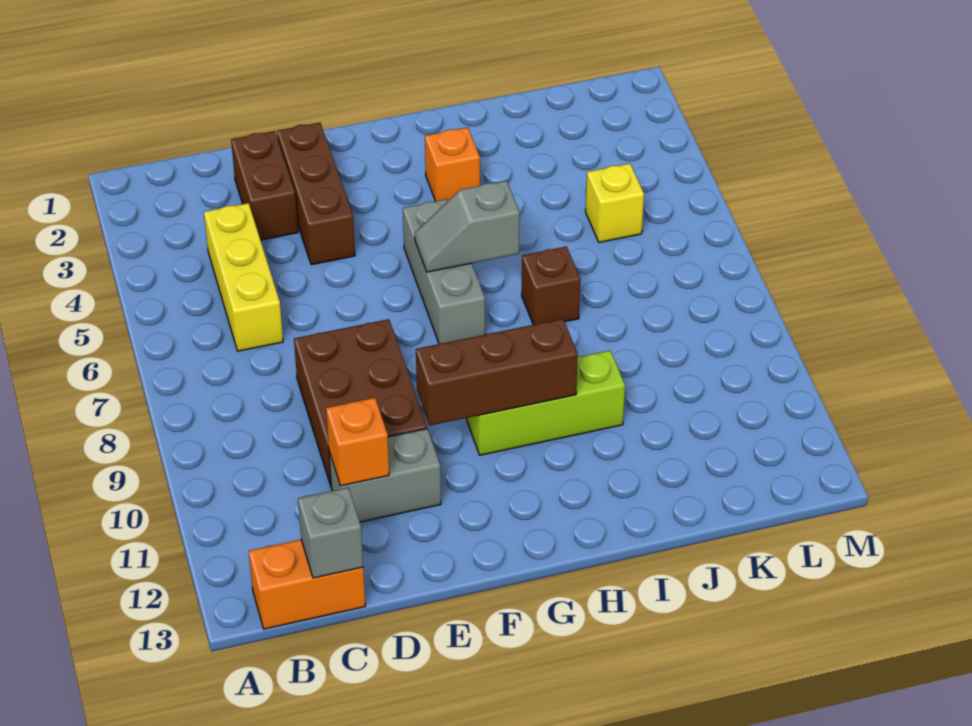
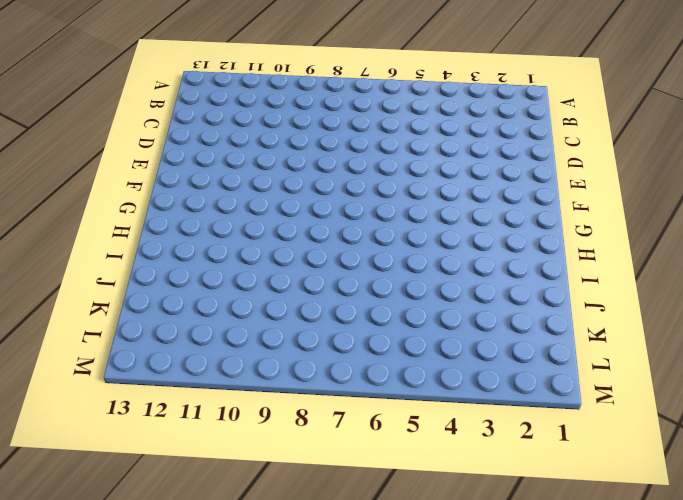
none -> orange brick B13:C13 level 1
none -> yellow brick C4:C6 level 1
none -> brown brick D2:D3 level 1

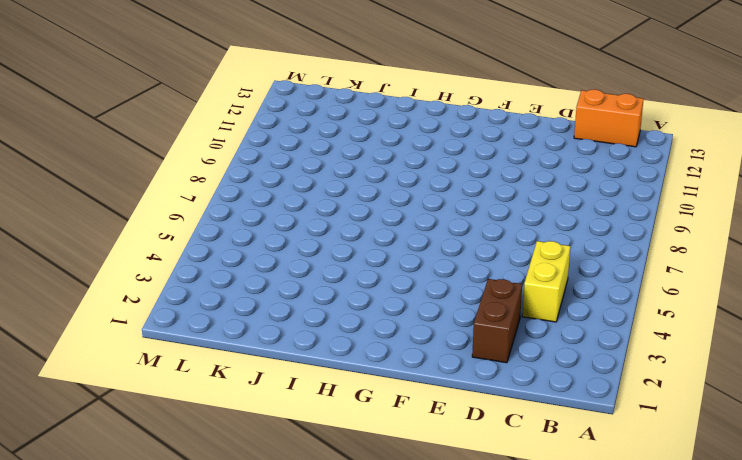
yellow brick C4:C5 level 1 -> yellow brick C4:C6 level 1
none -> brown brick D8:E10 level 1
none -> grey brick D11:E11 level 1
none -> brown brick E2:E4 level 1

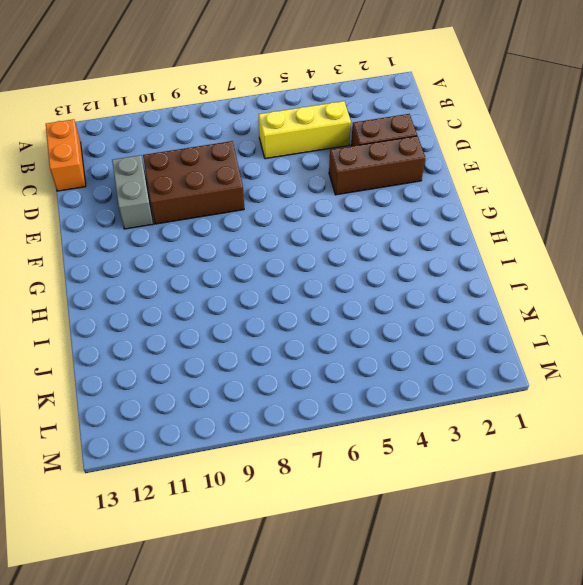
none -> grey brick G5:G7 level 1
none -> lime brick G10:I10 level 1
none -> orange brick H3 level 1

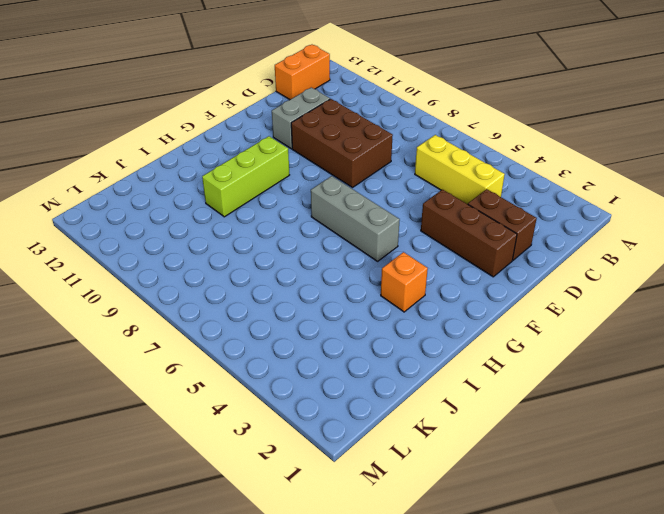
none -> brown brick I7 level 1
none -> yellow brick K5 level 1
none -> grey brick C13 level 2

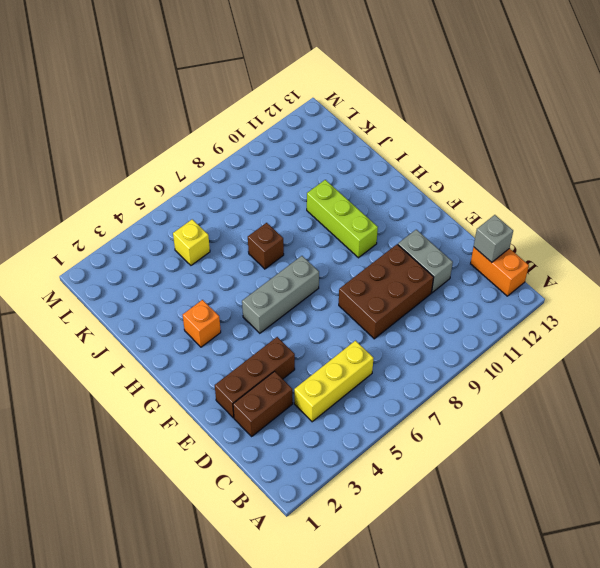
none -> orange brick D11 level 2
none -> brown brick F10:H10 level 2
none -> grey slope G6:H6 level 2 top H

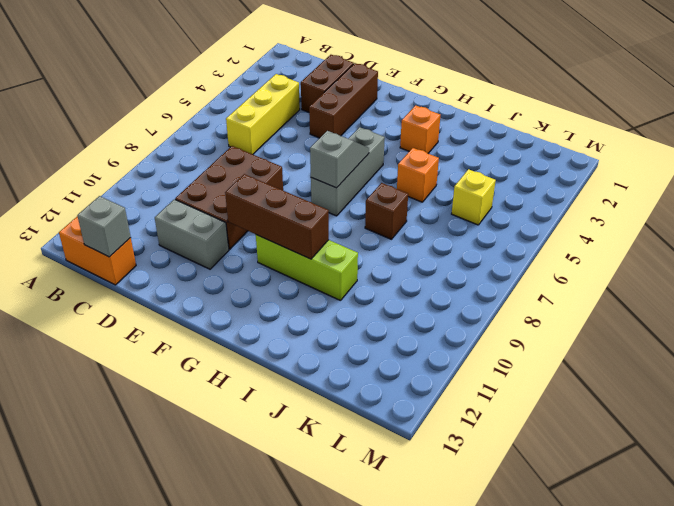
grey slope G6:G7 level 2 top 7 -> grey slope G6:H6 level 2 top H
orange brick I5 level 1 -> orange brick D11 level 2

